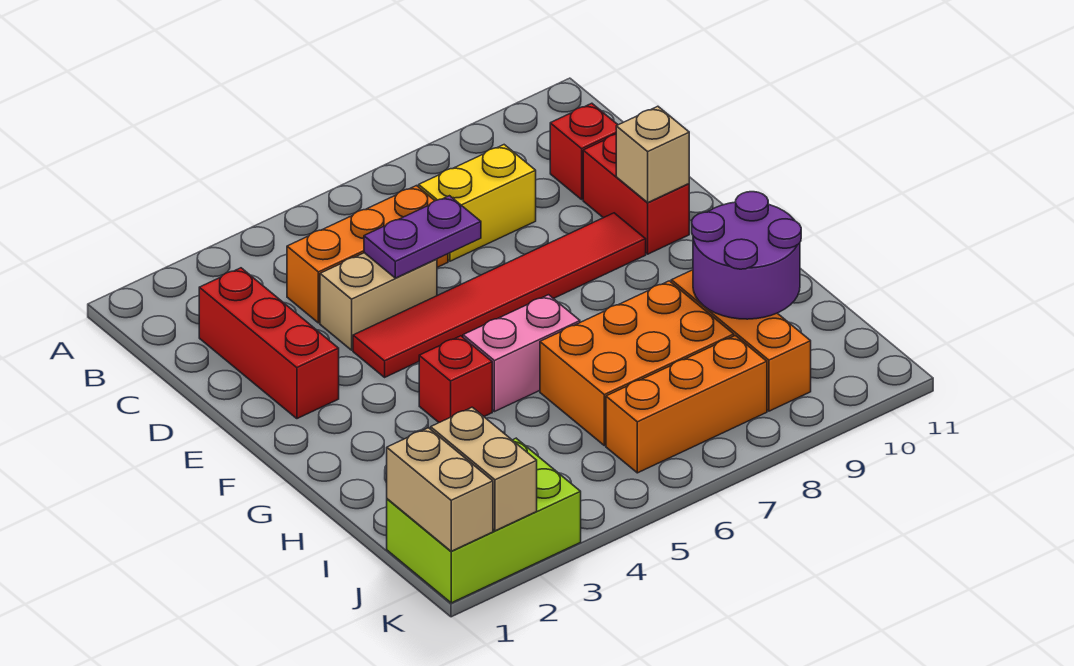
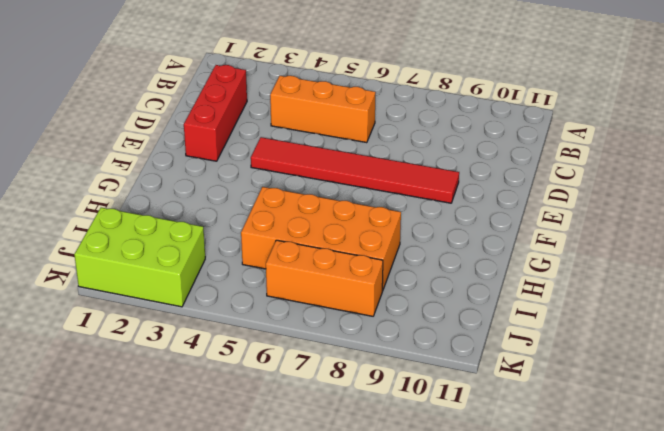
orange brick H5:I8 level 1 -> orange brick H6:I8 level 1
none -> yellow brick C7:C8 level 1
none -> red brick C10 level 1
none -> tan brick D4:D5 level 1

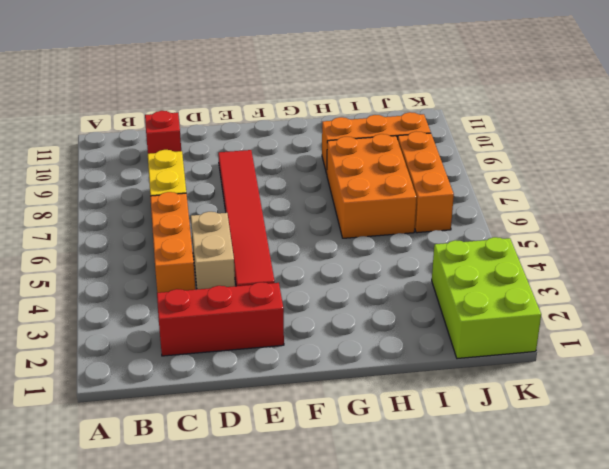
none -> red brick D10:E10 level 1
none -> red brick G4 level 1
none -> pink brick G5:G6 level 1

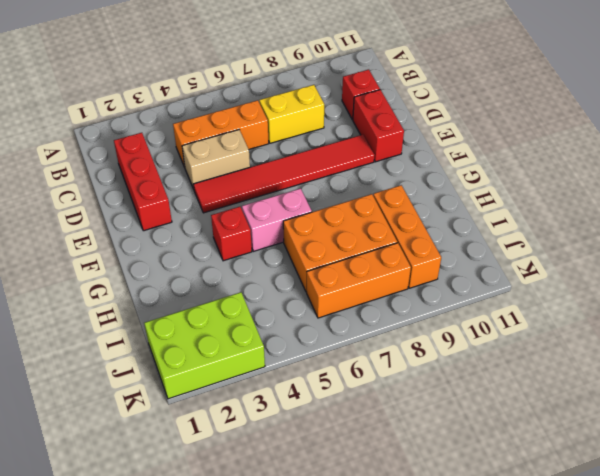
none -> purple plate D5:D6 level 2
none -> tan brick E10 level 2
none -> purple round brick H9:I10 level 2

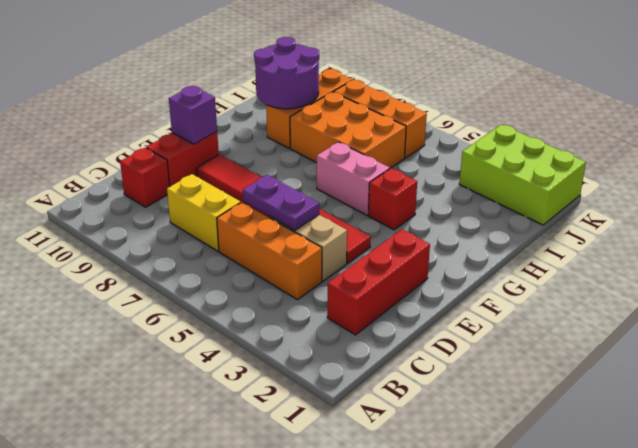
purple brick E10 level 2 -> tan brick E10 level 2
none -> tan brick J1:K1 level 2
none -> tan brick J2:K2 level 2

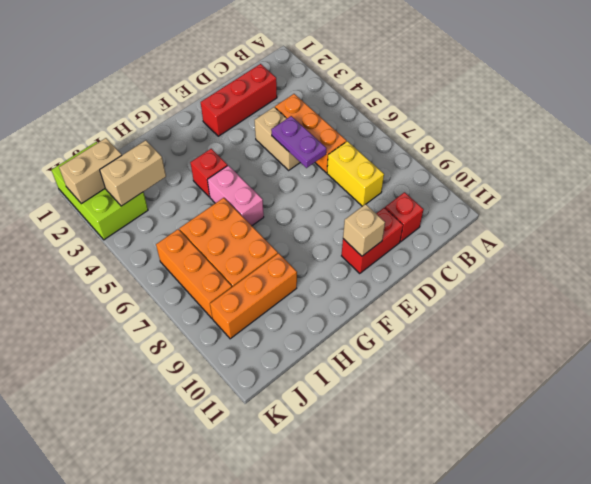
tan brick I3:J3 level 2 -> tan brick J1:K1 level 2
none -> red tile E4:E9 level 1
none -> purple round brick H9:I10 level 2

